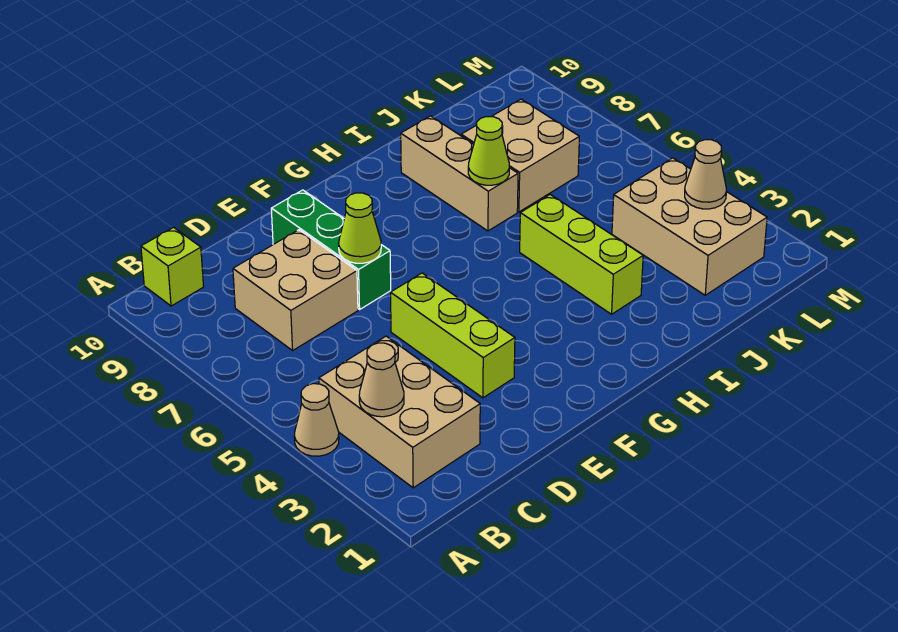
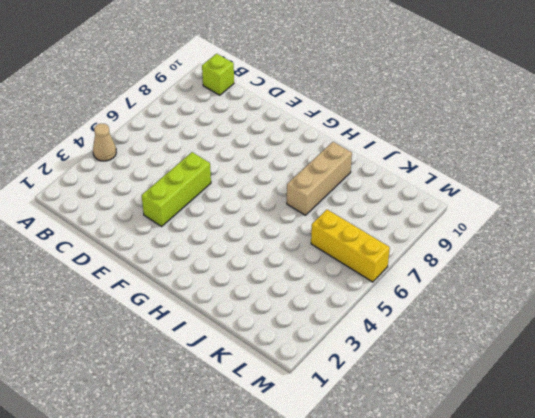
yellow brick K6:M6 level 1 -> none
none -> tan brick B2:C4 level 1
none -> tan brick C7:D8 level 1
none -> green brick E7:E9 level 1

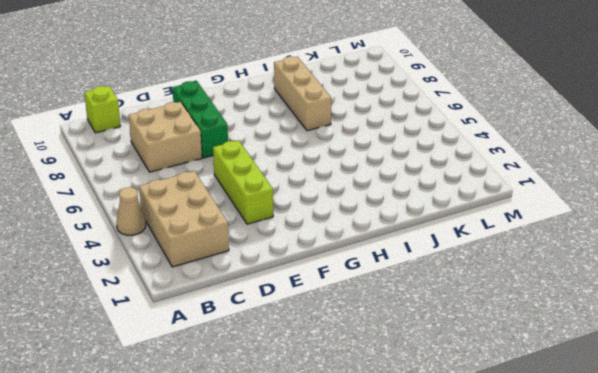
none -> lime brick I3:I5 level 1
none -> tan brick J7:K8 level 1
none -> tan brick K2:L4 level 1

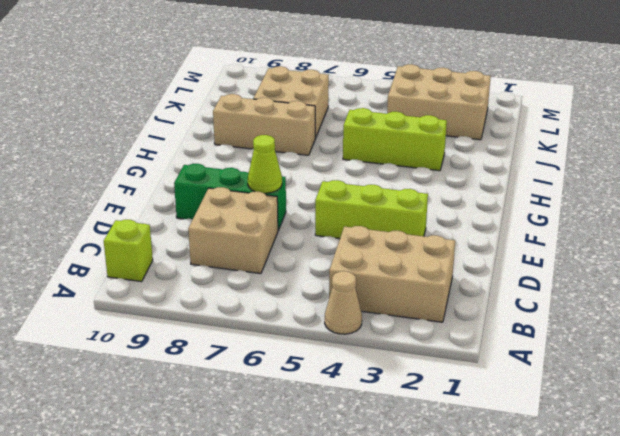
none -> tan cone B3 level 2
none -> lime cone I7 level 2
none -> tan cone L3 level 2

